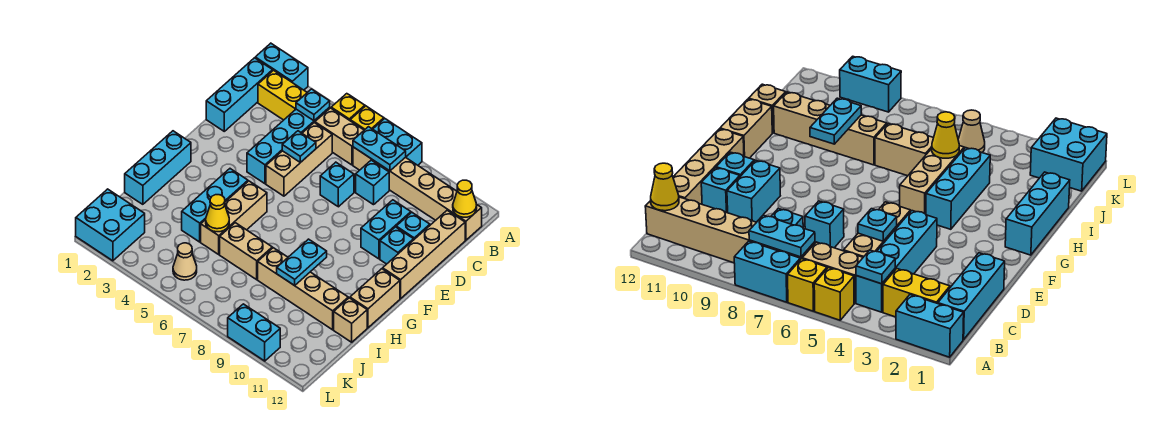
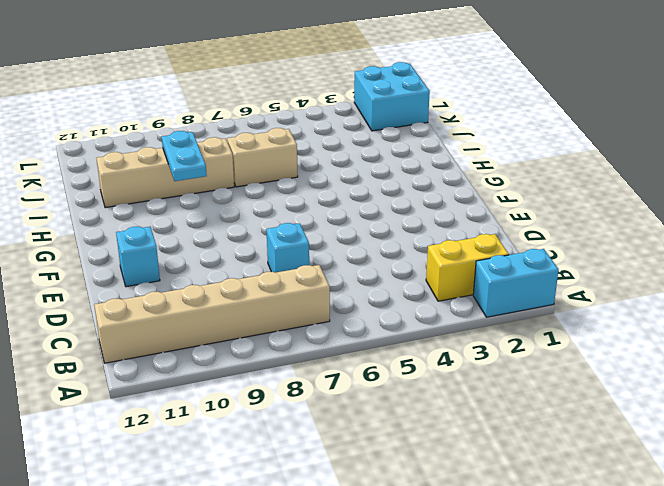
none -> yellow brick A5 level 1
none -> yellow brick A6 level 1
none -> cyan brick A7:A8 level 1
none -> cyan brick B1:D1 level 1

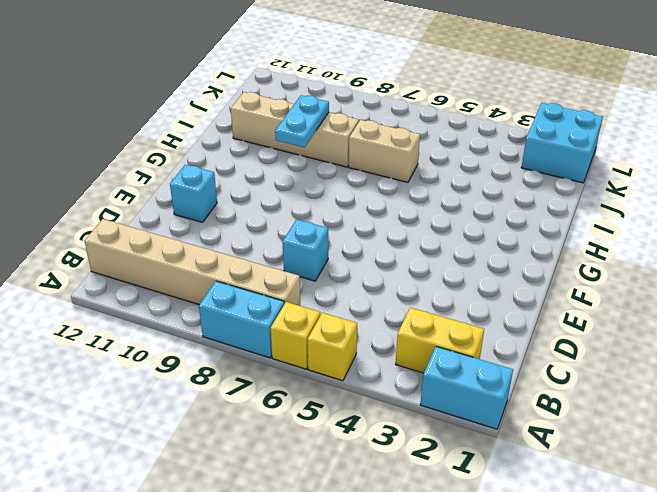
none -> cyan brick B1:D1 level 1
none -> cyan brick B4:E4 level 1
none -> tan brick B5:B6 level 1
none -> tan brick C5:E5 level 1

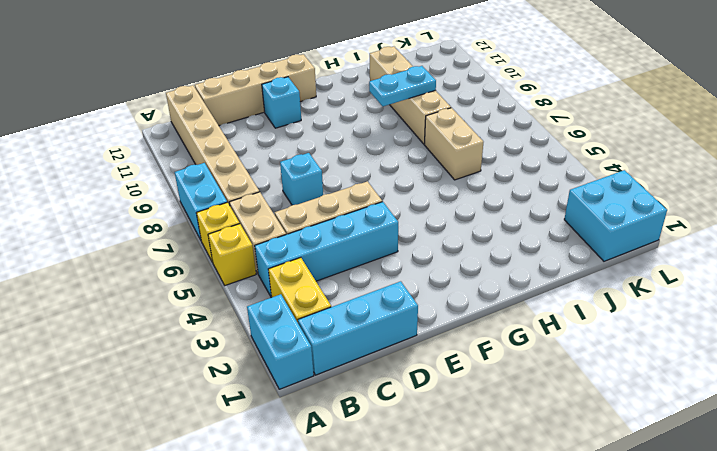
none -> cyan brick C8 level 1
none -> cyan brick D10:E10 level 1
none -> cyan brick D11 level 1
none -> cyan brick G1:I1 level 1

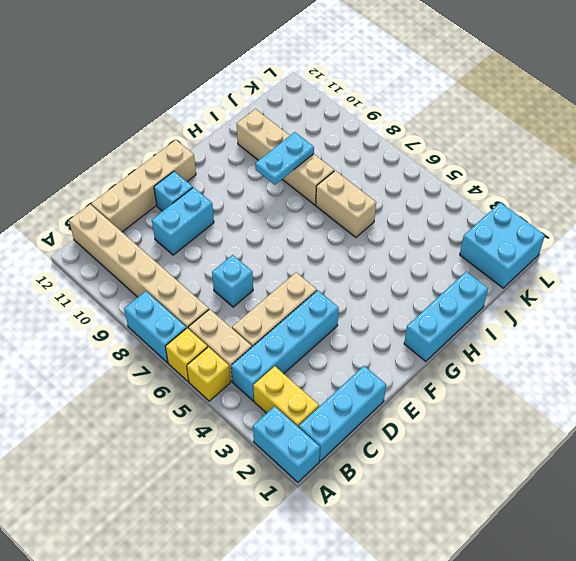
none -> cyan brick C8 level 1
none -> cyan brick D11 level 1
none -> cyan brick G4:I4 level 1
none -> tan brick G5:I5 level 1

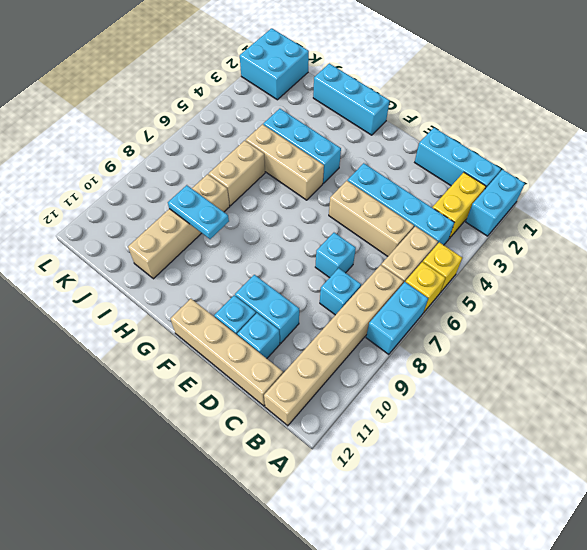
none -> tan brick G12:H12 level 1
none -> tan brick I12 level 1
none -> tan cone K5 level 1
none -> cyan brick L9:L10 level 1

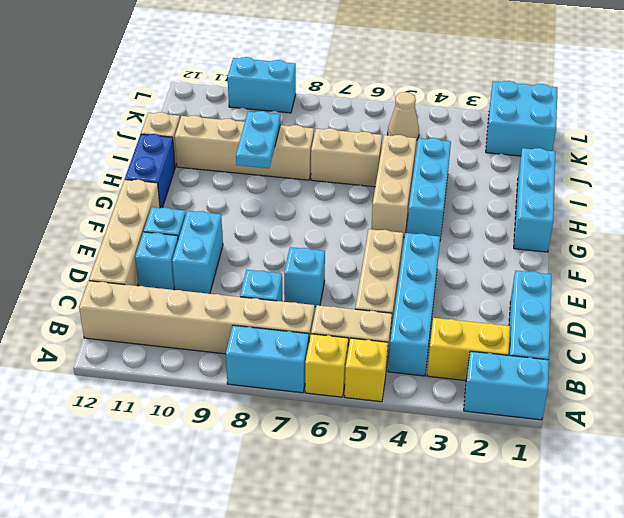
blue brick G12:H12 level 1 -> tan brick G12:H12 level 1
none -> cyan plate B4 level 2
none -> cyan plate B7:B8 level 2
none -> yellow cone B12 level 2
none -> cyan plate D5 level 2

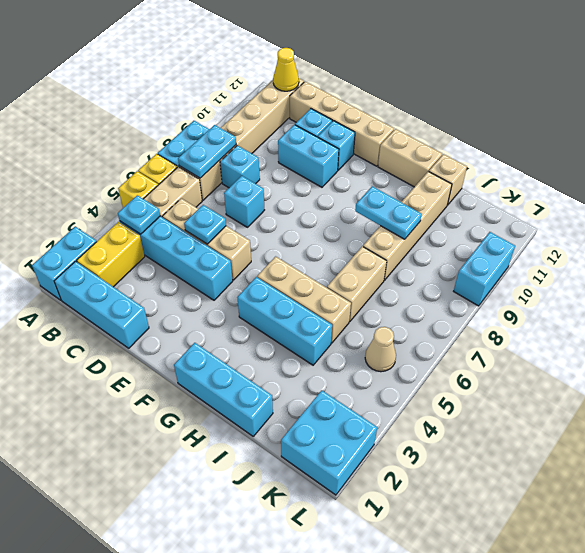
none -> yellow cone I5 level 2

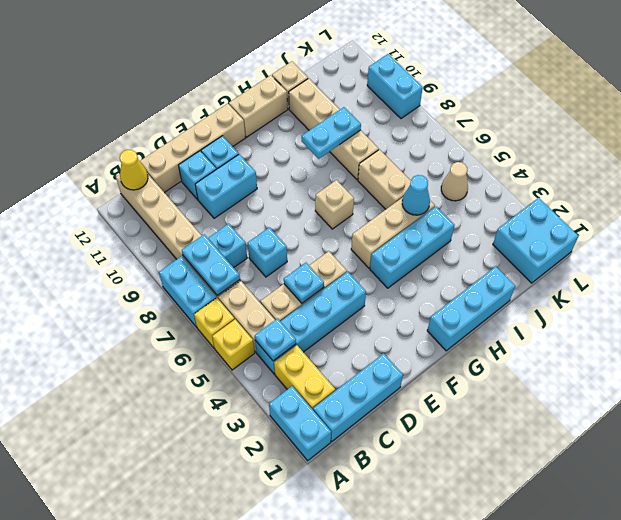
tan brick G7 level 1 -> none
cyan cone I5 level 2 -> yellow cone I5 level 2

